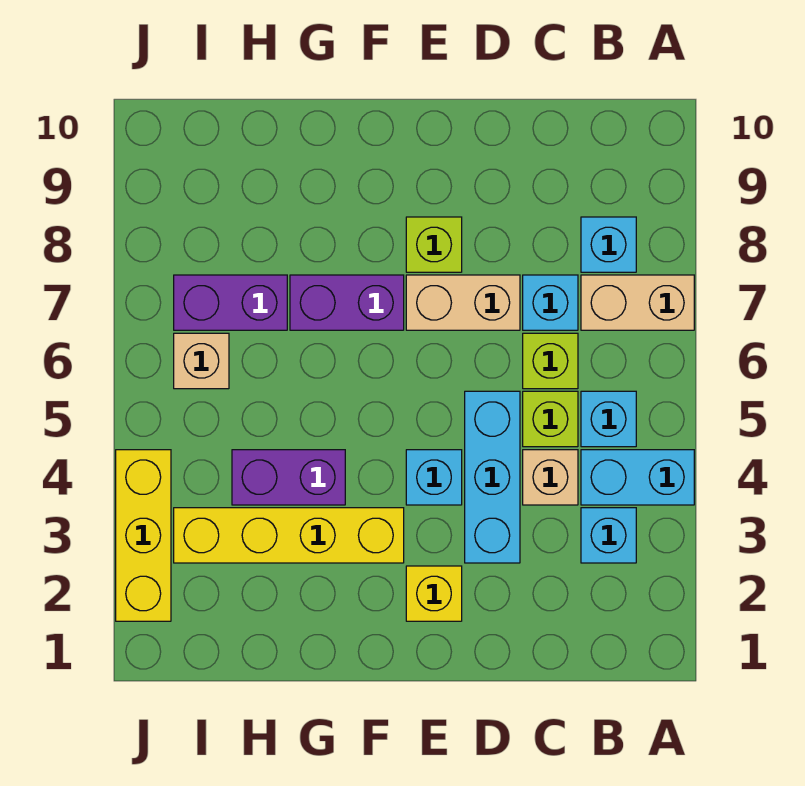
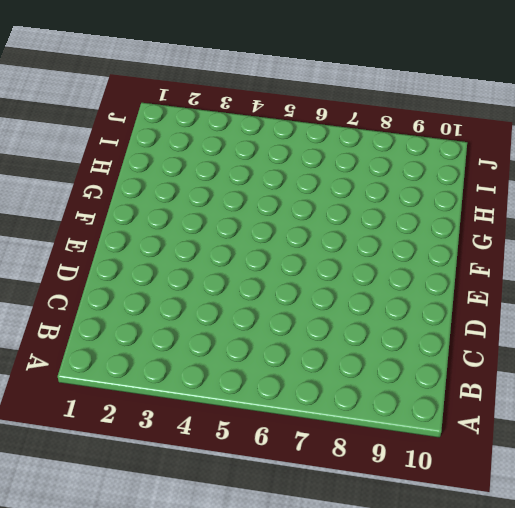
none -> cyan brick A4:B4 level 1
none -> tan brick A7:B7 level 1
none -> cyan brick B3 level 1

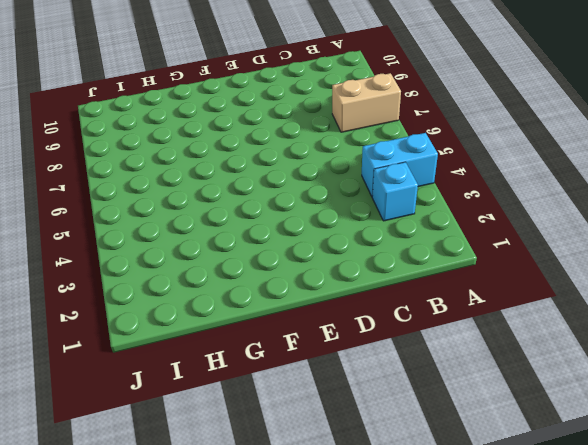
none -> cyan brick B5 level 1
none -> cyan brick B8 level 1
none -> tan brick C4 level 1

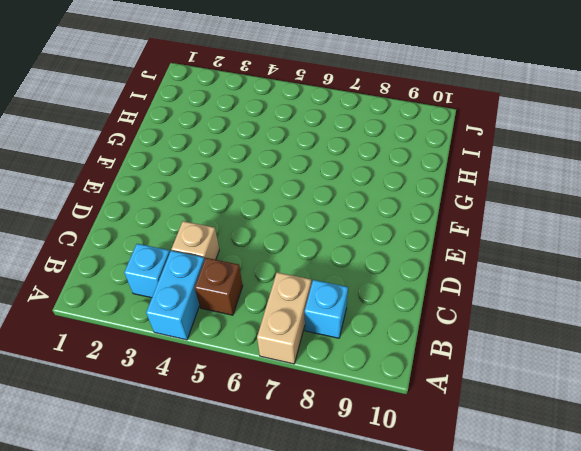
brown brick B5 level 1 -> cyan brick B5 level 1
none -> lime brick C5 level 1
none -> lime brick C6 level 1
none -> cyan brick C7 level 1

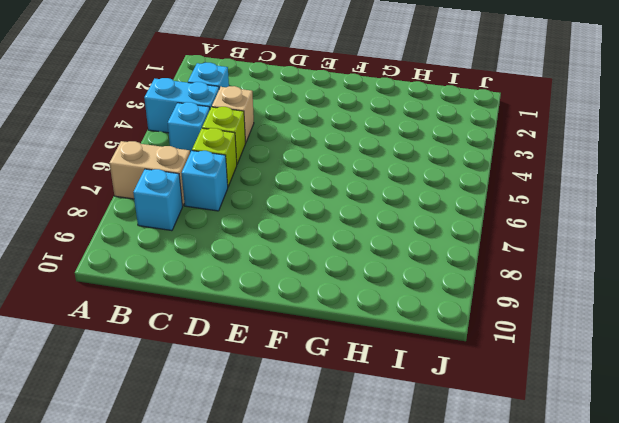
none -> cyan brick D3:D5 level 1
none -> tan brick D7:E7 level 1
none -> yellow brick E2 level 1

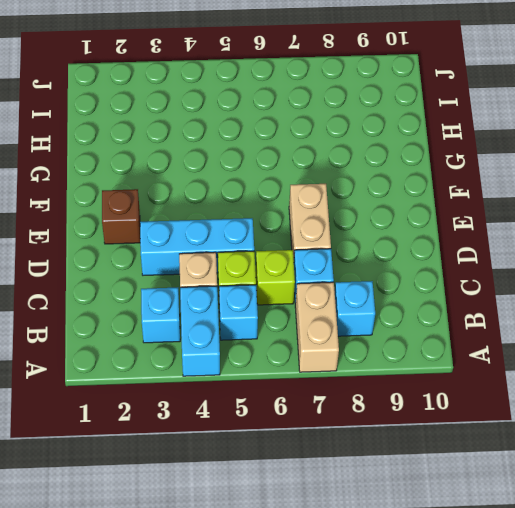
brown brick E2 level 1 -> yellow brick E2 level 1
none -> cyan brick E4 level 1
none -> lime brick E8 level 1
none -> yellow brick F3:I3 level 1

